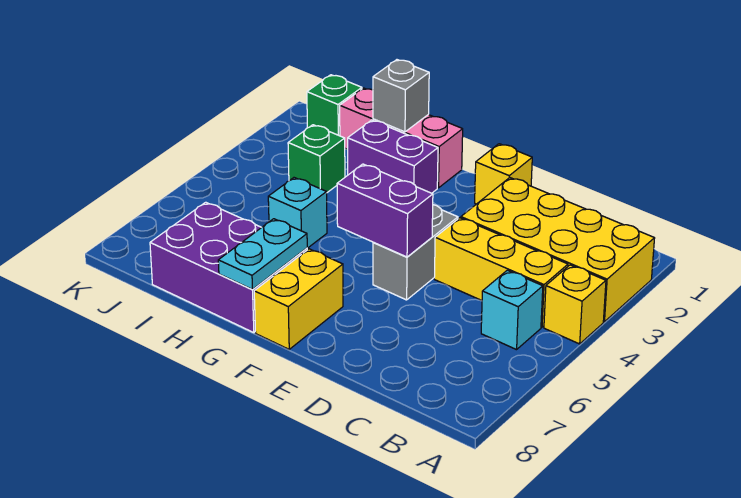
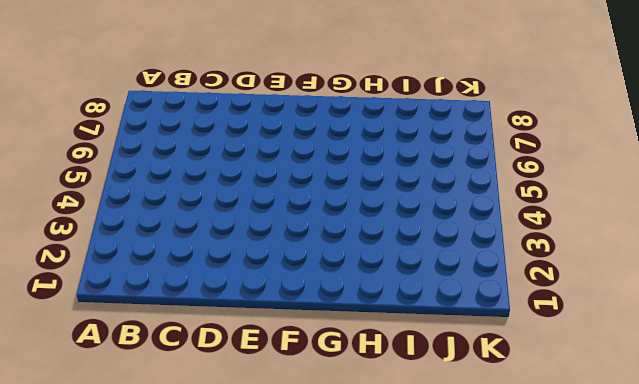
none -> yellow brick A2:D3 level 1
none -> yellow brick A4 level 1
none -> yellow brick B4:D4 level 1

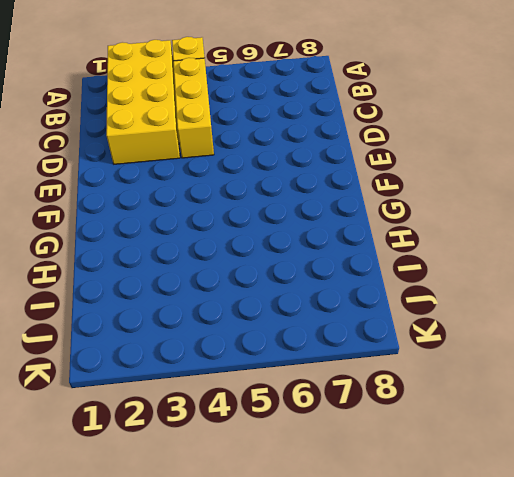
none -> cyan brick B5 level 1
none -> yellow brick E1 level 1
none -> grey brick E4:E5 level 1

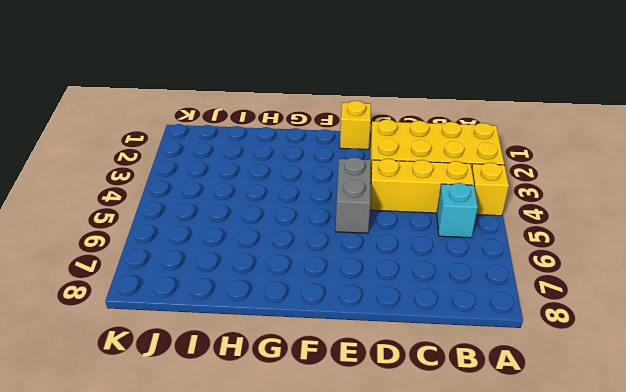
none -> yellow brick F7:F8 level 1
none -> pink brick G1:I1 level 1
none -> purple brick G2:H2 level 1

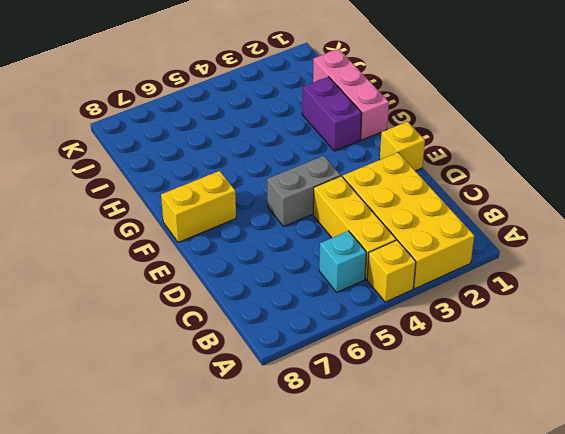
none -> purple brick G7:I8 level 1
none -> cyan brick H5 level 1
none -> green brick I3 level 1

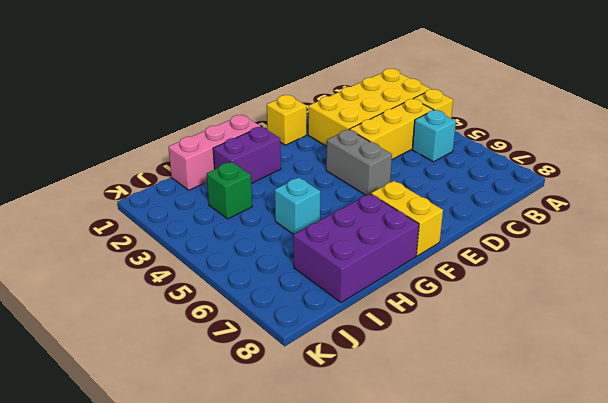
none -> green brick J1 level 1
none -> purple brick E5:F5 level 2
none -> cyan plate G7:G8 level 2

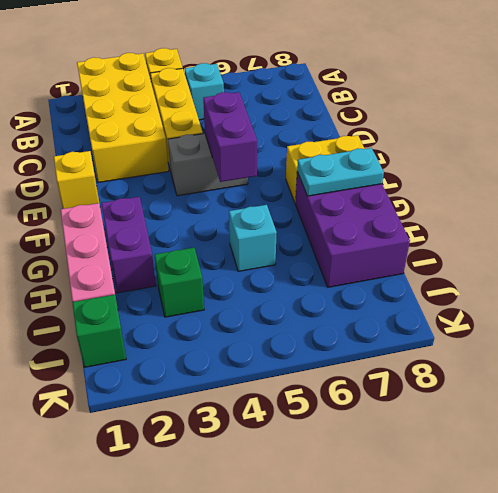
none -> grey brick H1 level 2

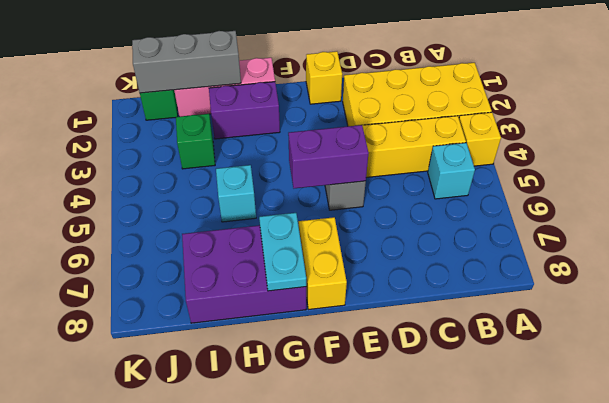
grey brick H1:J1 level 2 -> grey brick H1 level 2

